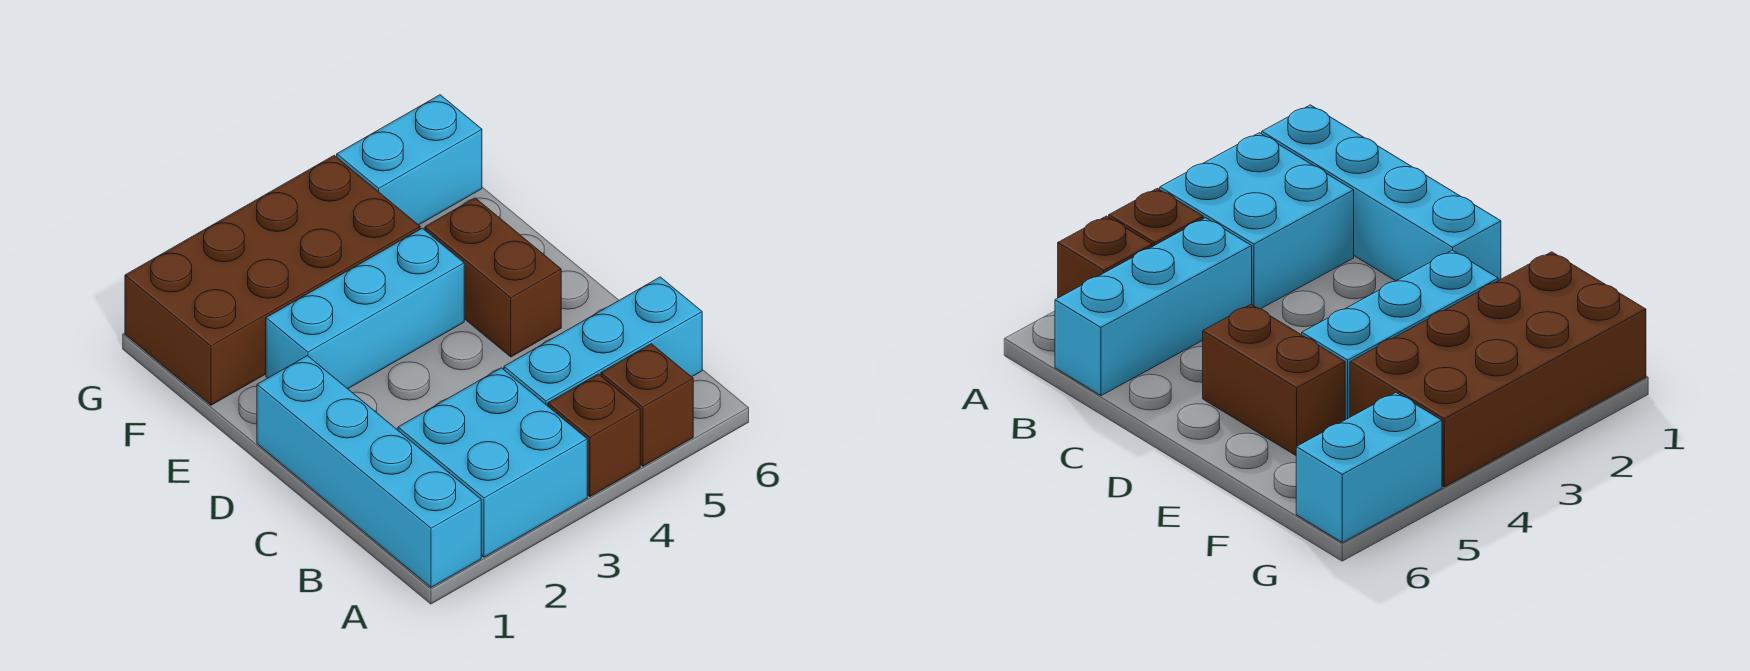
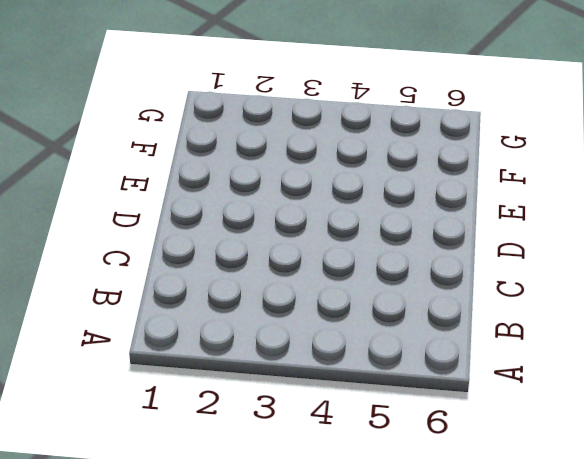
none -> cyan brick A1:D1 level 1
none -> cyan brick A2:B3 level 1

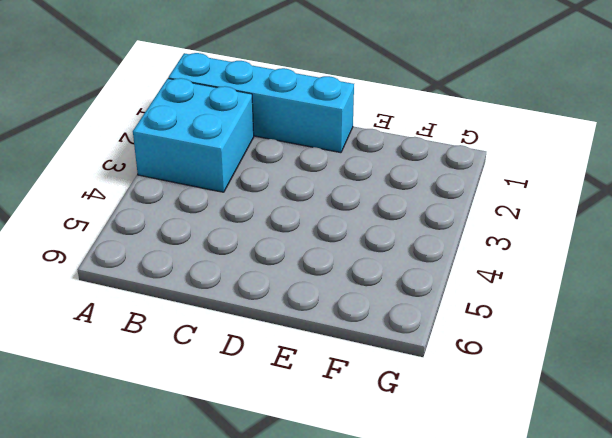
none -> brown brick A4 level 1
none -> brown brick A5 level 1

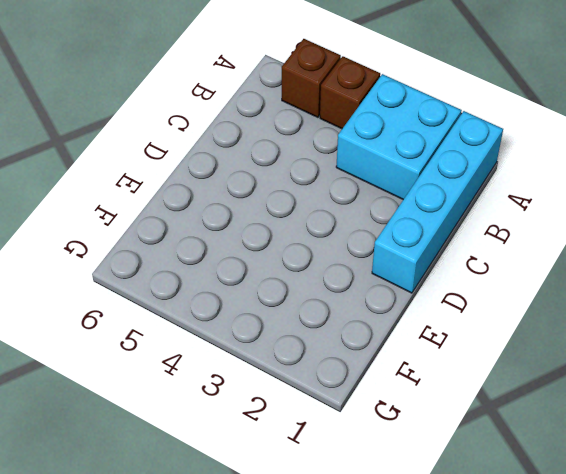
none -> cyan brick B4:B6 level 1
none -> brown brick D5:E5 level 1

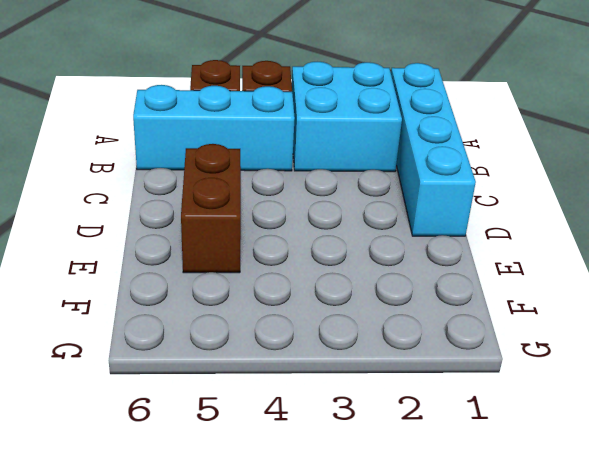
none -> cyan brick E2:E4 level 1
none -> brown brick F1:G4 level 1

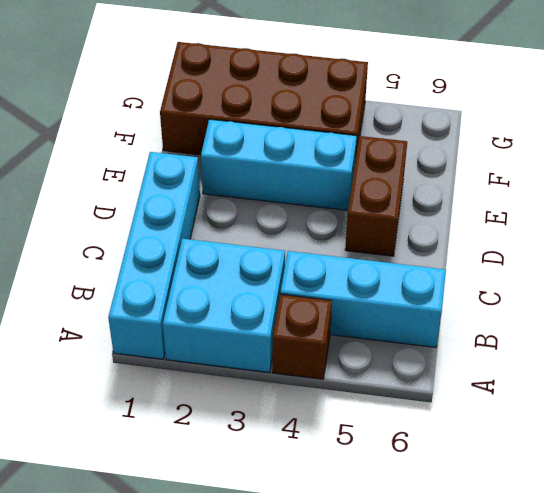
none -> brown brick A5 level 1
none -> cyan brick G5:G6 level 1

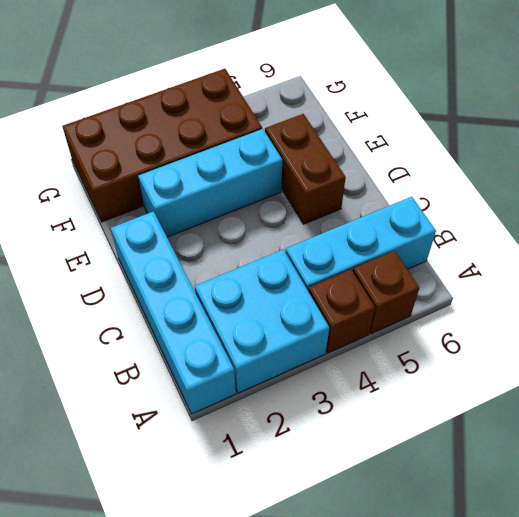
none -> cyan brick G5:G6 level 1

